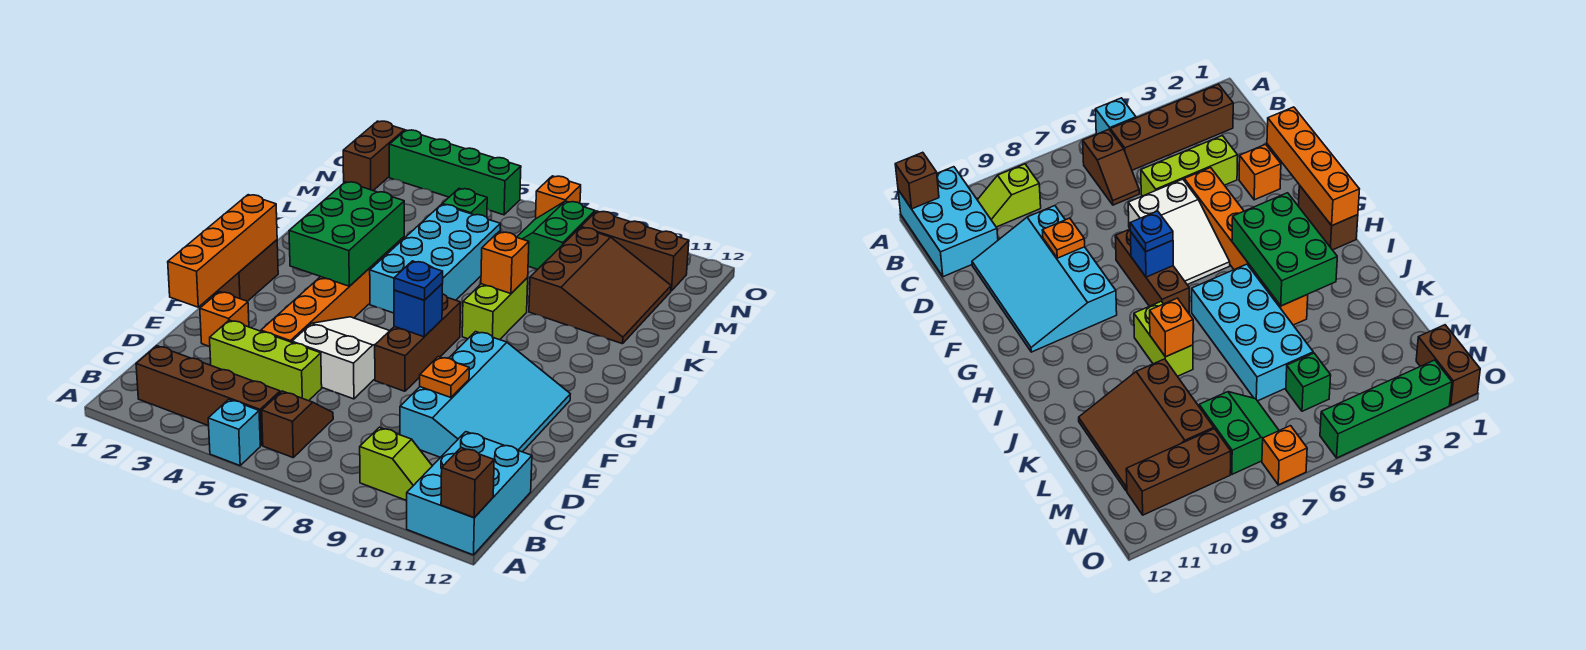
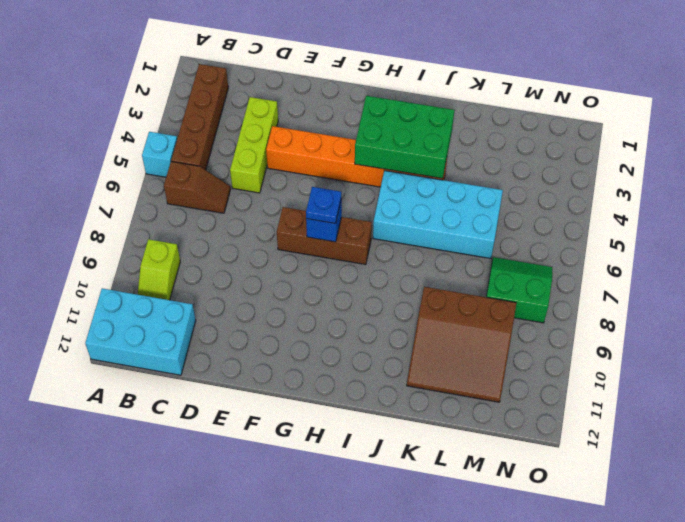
none -> cyan slope D9:G11 level 1 top 9
none -> orange brick E2 level 1
none -> white slope E5:G6 level 1 top E

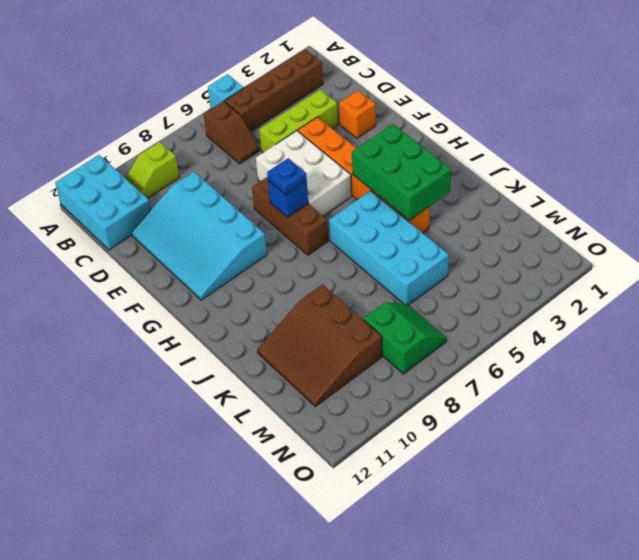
white brick E5:G6 level 1 -> white slope E5:G6 level 1 top E
none -> brown brick G1:H1 level 1
none -> lime brick I8:J8 level 1
none -> green brick M5 level 1

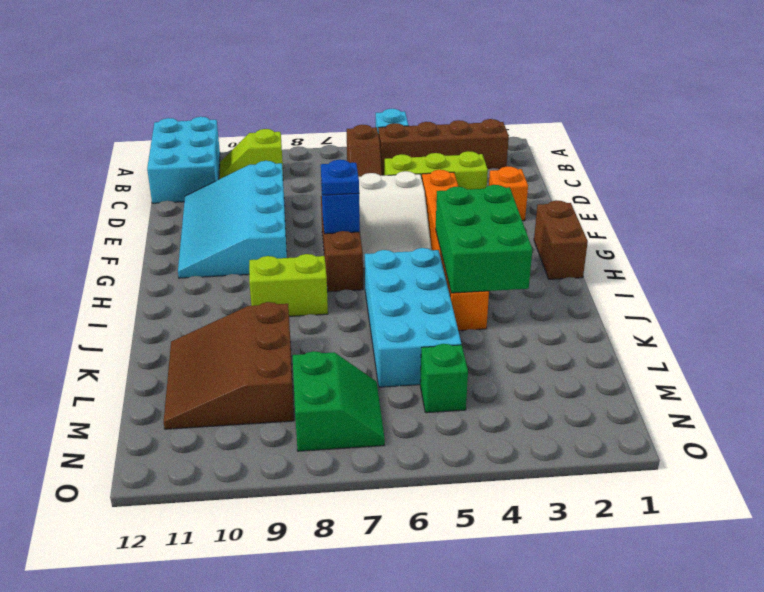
lime brick I8:I9 level 1 -> lime brick I8:J8 level 1
none -> brown brick N1:O1 level 1
none -> brown brick N9:N11 level 1
none -> green brick O2:O5 level 1

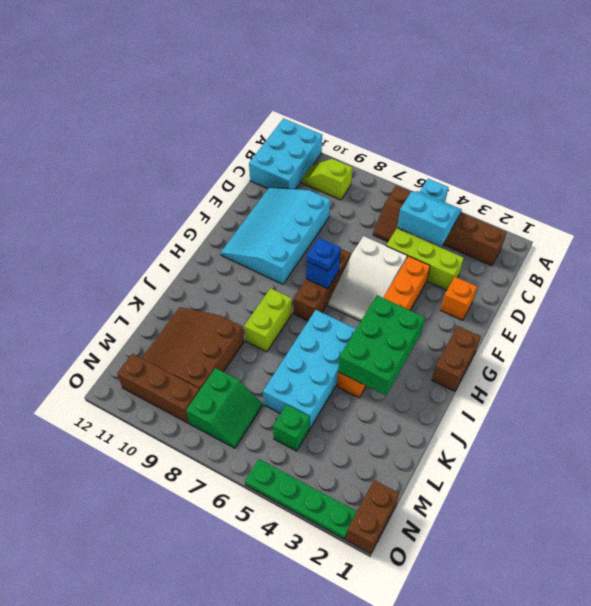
cyan slope B4:C5 level 2 top C -> none
green plate O2:O5 level 1 -> green brick O2:O5 level 1
none -> orange brick O7 level 1
none -> brown brick A12 level 2
none -> orange brick E1:H1 level 2

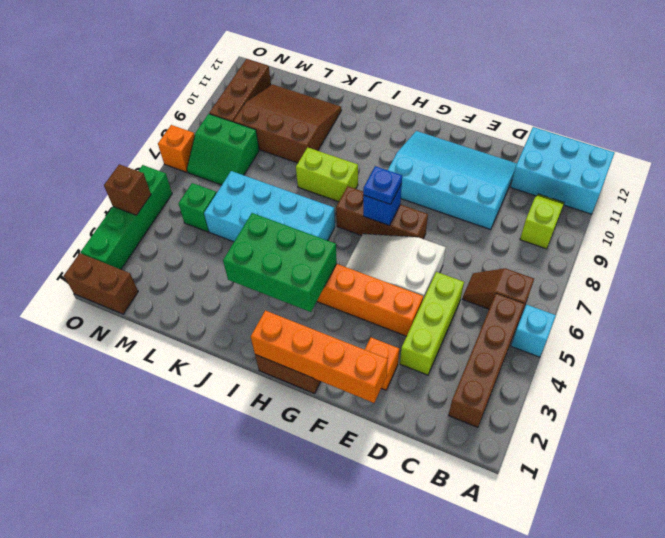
brown brick O4 level 2 -> brown brick A12 level 2
none -> orange plate E9 level 2
none -> orange brick J8 level 2

